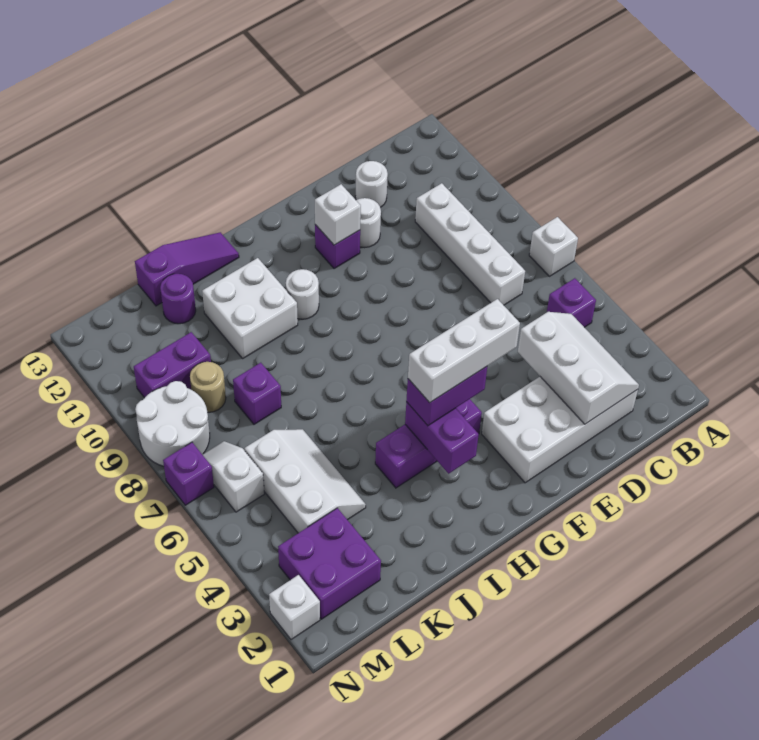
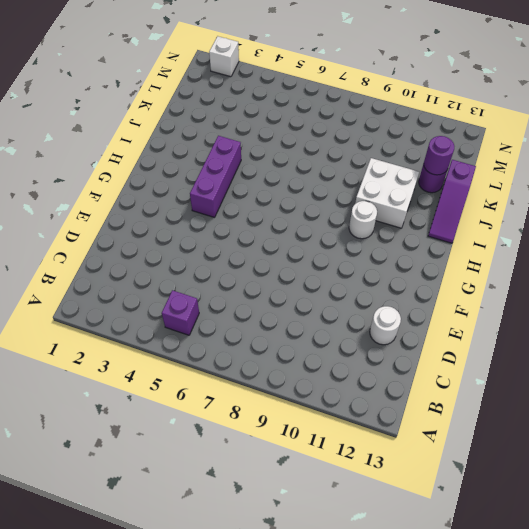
purple round brick K12 level 2 -> none
none -> white brick A7 level 1
none -> white brick C2:F3 level 1
none -> white brick C7:C10 level 1

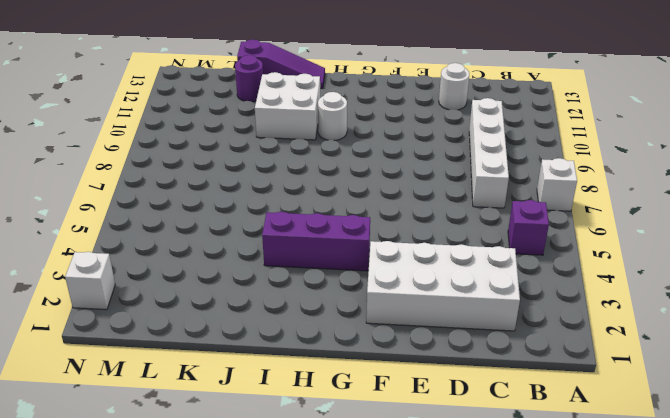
none -> white round brick E11 level 1
none -> purple brick F11 level 1
none -> white slope K4:L6 level 1 top L

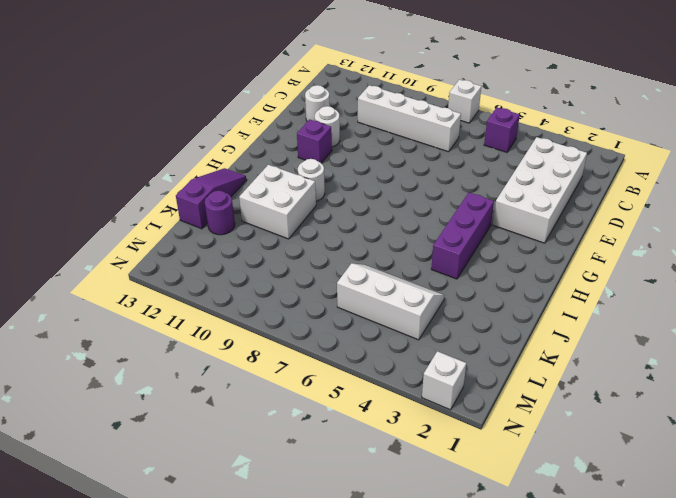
none -> purple brick K8 level 1
none -> purple brick L2:M3 level 1
none -> tan round brick L9 level 1

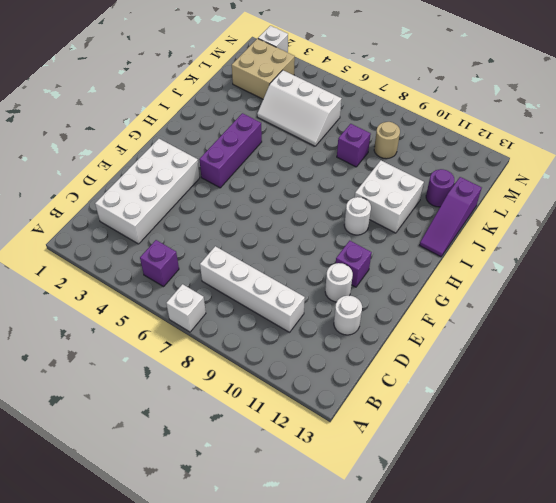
tan brick L2:M3 level 1 -> purple brick L2:M3 level 1
none -> purple brick L10:M10 level 1
none -> white slope M6:M7 level 1 top 6
none -> white round brick M8:N9 level 1

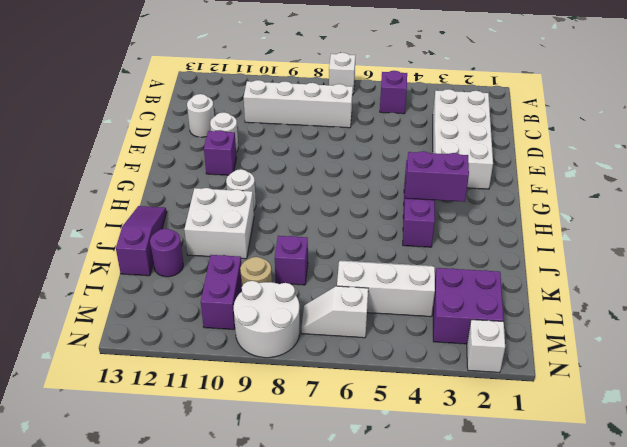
none -> purple brick N7 level 1
none -> white slope C2:D4 level 2 top D
none -> white brick F11 level 2

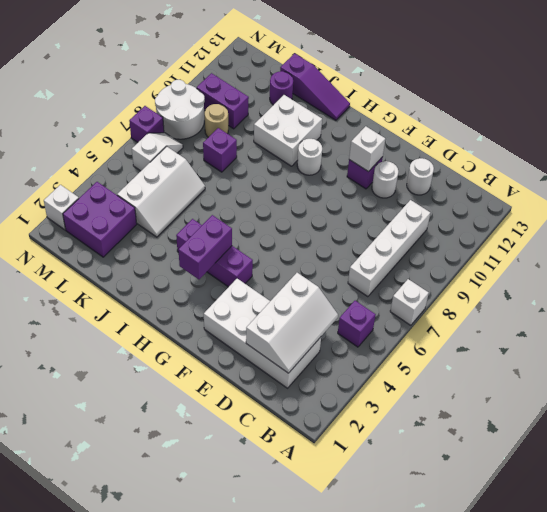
none -> purple brick G4:H4 level 3
none -> white brick F4:H4 level 4

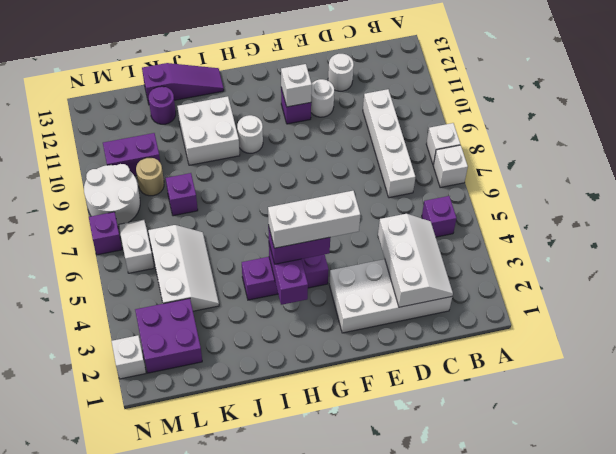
white brick A8 level 1 -> none

